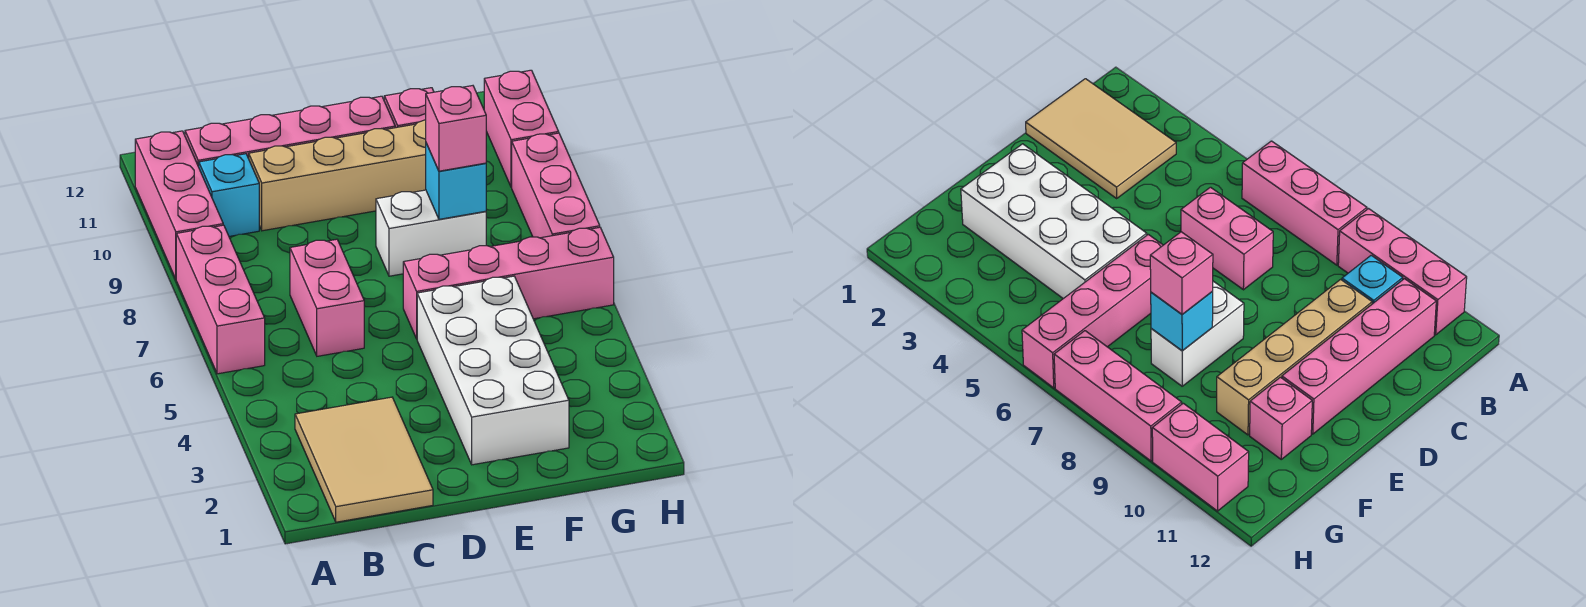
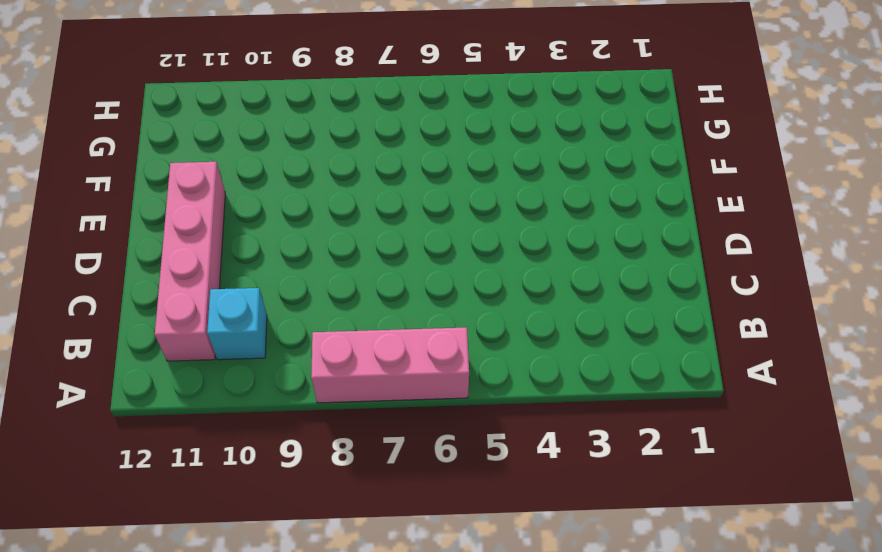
none -> pink brick A9:A11 level 1
none -> tan tile B1:C3 level 1
none -> pink brick C6:C7 level 1

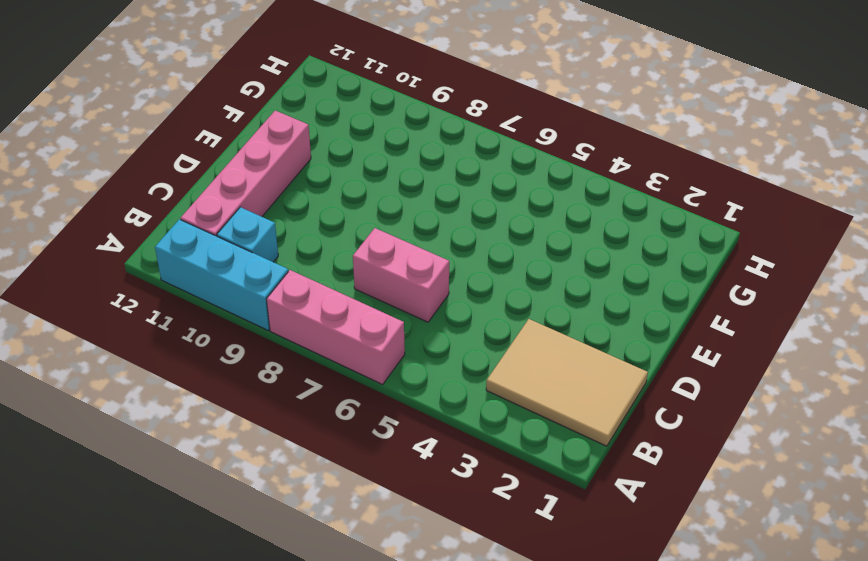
cyan brick A9:A11 level 1 -> pink brick A9:A11 level 1
none -> tan brick C10:F10 level 1
none -> white brick E2:F5 level 1
none -> pink brick E6:H6 level 1

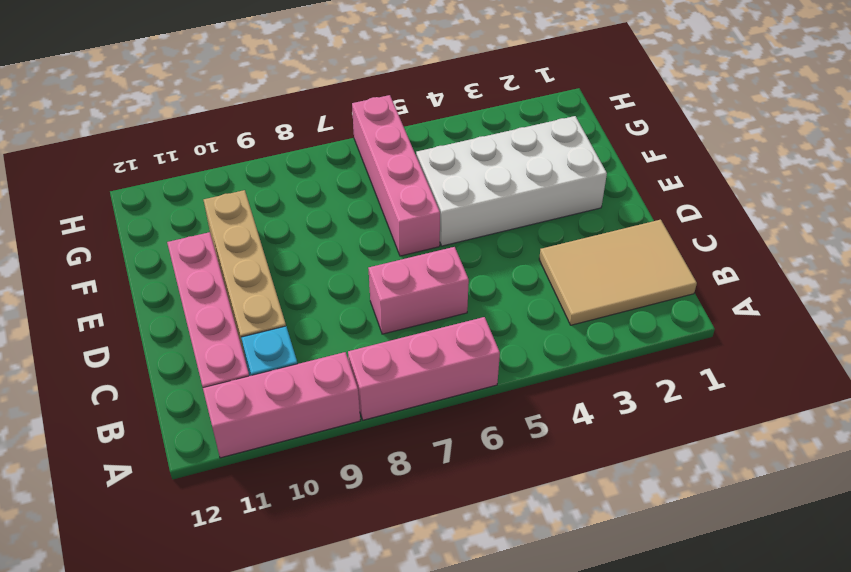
none -> white brick E8:F8 level 1
none -> pink brick F11 level 1
none -> pink brick H7:H9 level 1

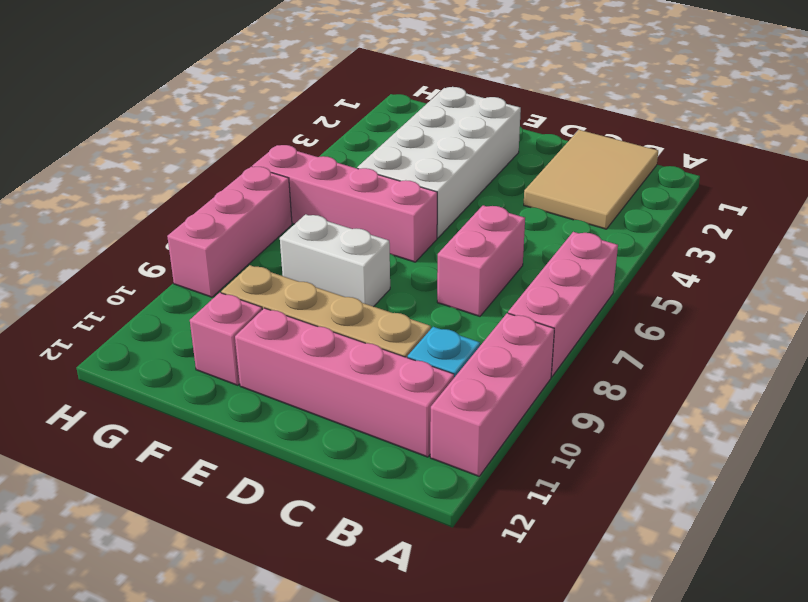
none -> pink brick H10:H11 level 1
none -> cyan brick F8 level 2
none -> pink brick F8 level 3

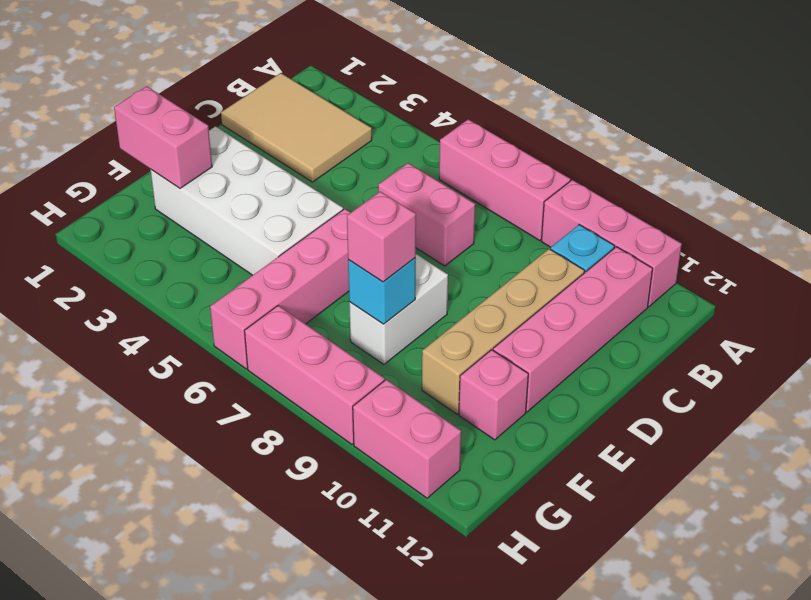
pink brick F1:F2 level 2 -> none

